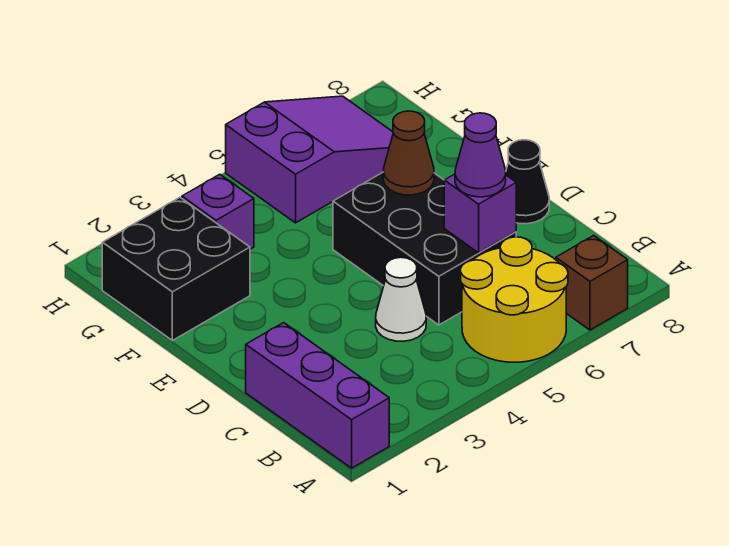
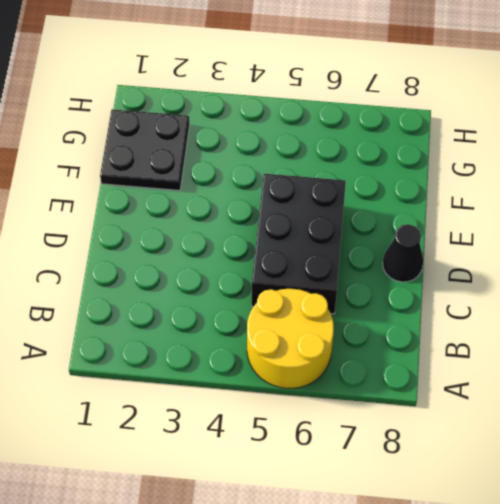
black plate F1:G2 level 1 -> black brick F1:G2 level 1
none -> purple brick A1:C1 level 1
none -> brown brick A7 level 1
none -> white cone C4 level 1

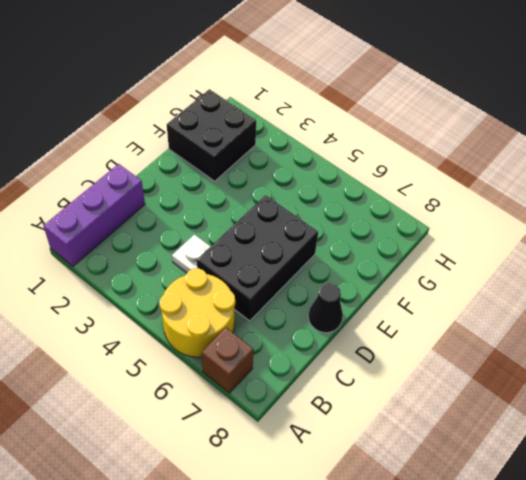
white plate C4 level 1 -> white cone C4 level 1
none -> purple brick G3 level 1
none -> purple slope G5:H7 level 1 top 5
none -> purple brick C6 level 2

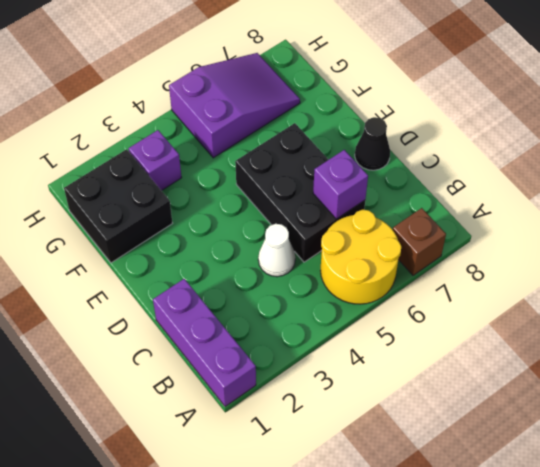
none -> brown cone E6 level 2
none -> purple cone C6 level 3

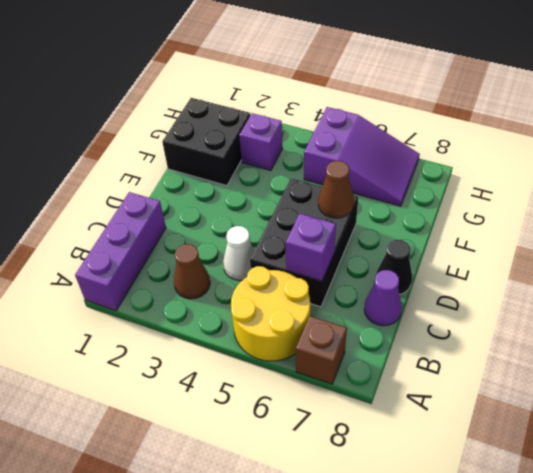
brown cone B3 level 1 -> none
purple cone C8 level 1 -> purple cone C6 level 3

